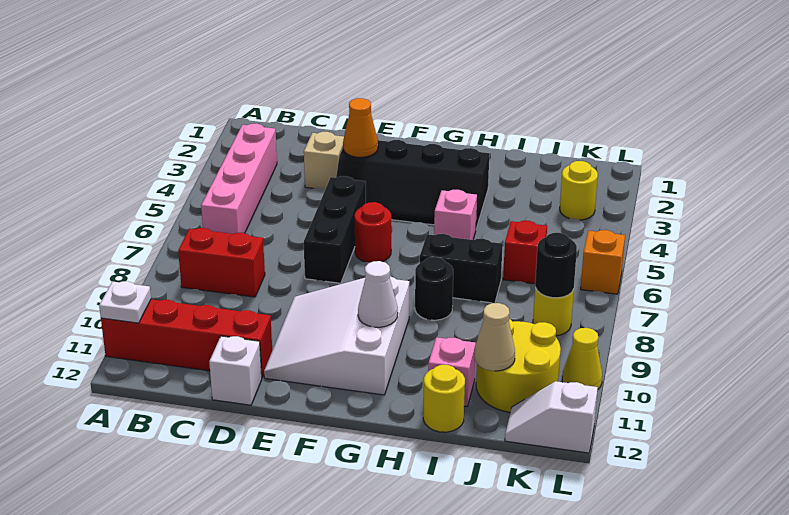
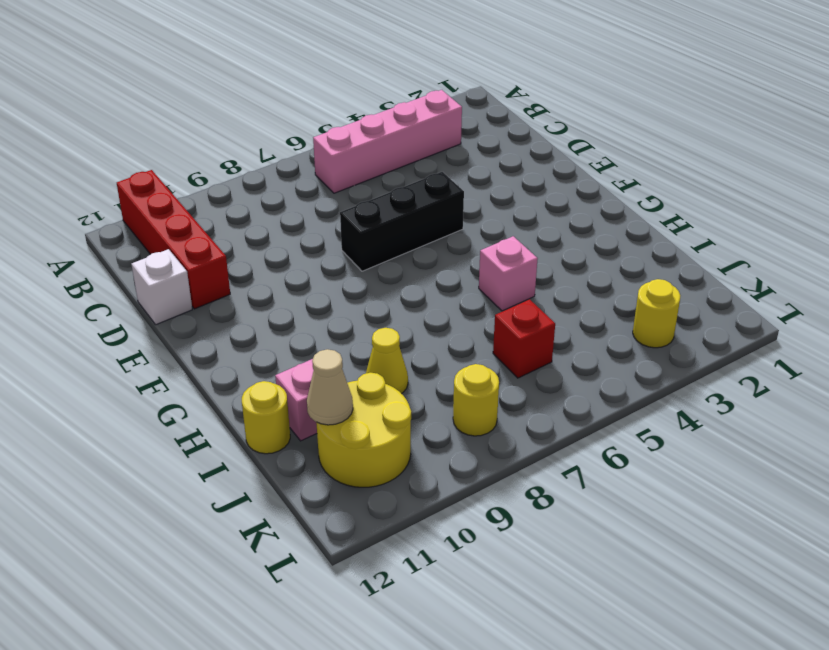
yellow cone I9 level 1 -> yellow cone L10 level 1
none -> red brick B8:C8 level 1
none -> tan brick D3 level 1
none -> black slope E3:H4 level 1 top 3

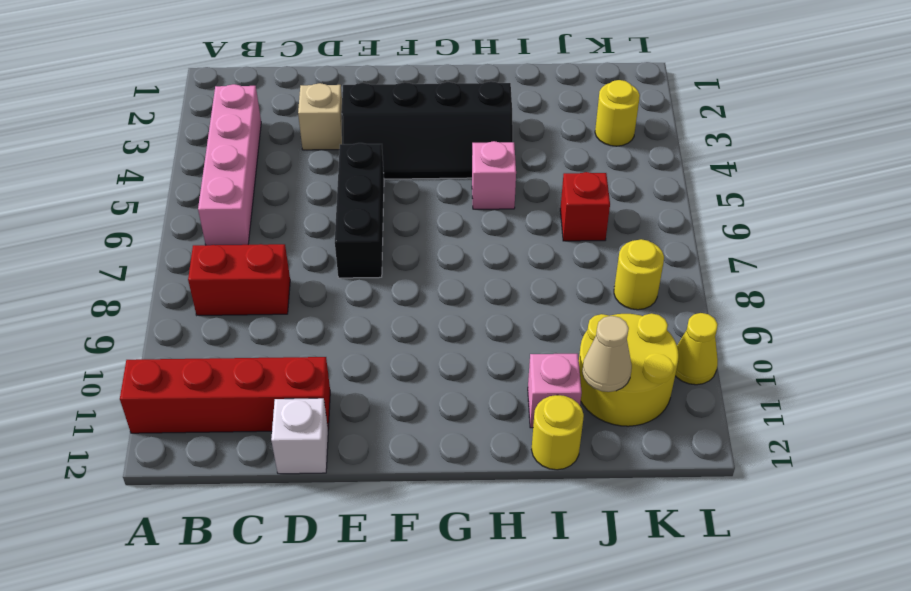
none -> white slope E9:G11 level 1 top G
none -> red round brick F6 level 1
none -> black brick H7:I7 level 1

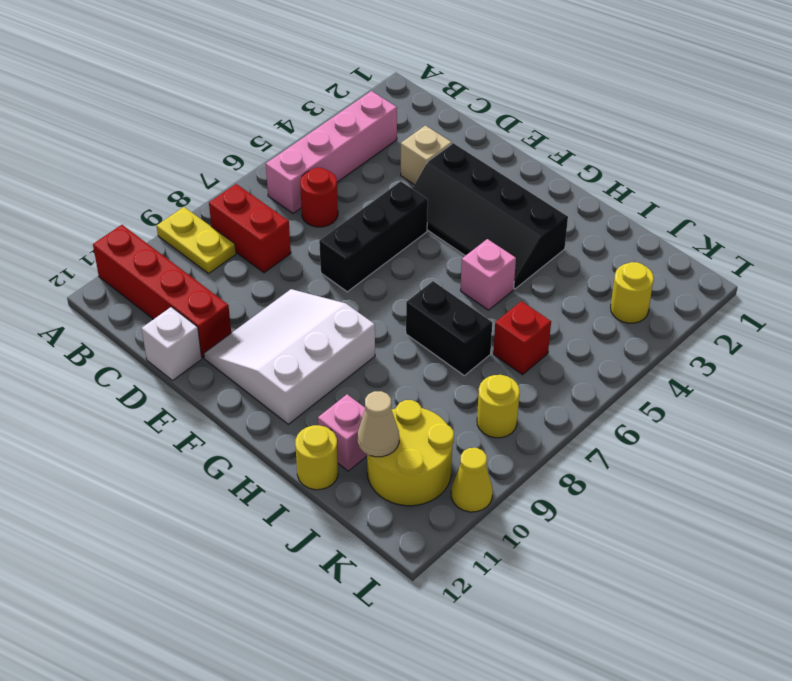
yellow plate A9:B9 level 1 -> none
red round brick C6 level 1 -> red round brick F6 level 1
none -> black round brick H8 level 1
none -> white slope K12:L12 level 1 top L
none -> orange brick L6 level 1

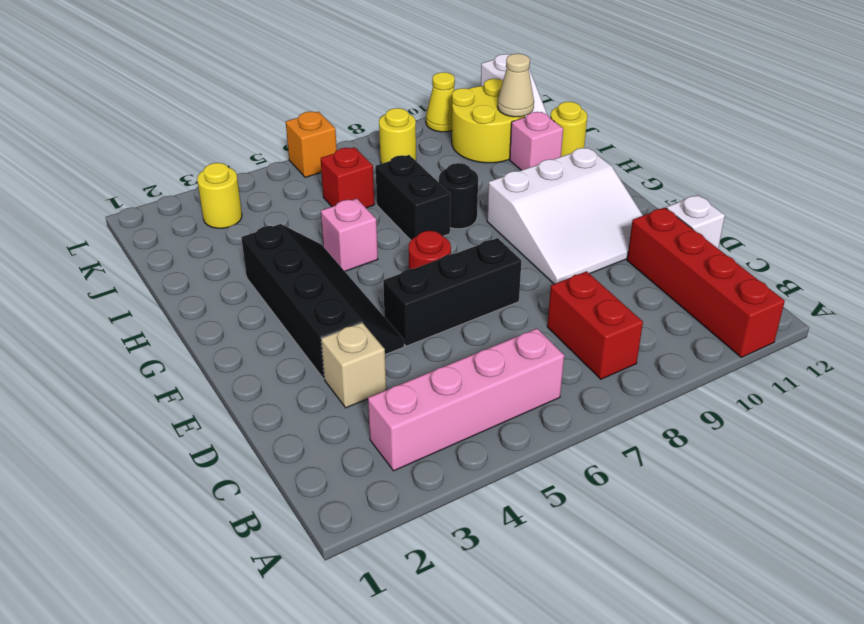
none -> white plate A11 level 2
none -> orange cone E3 level 2
none -> white cone G10 level 2

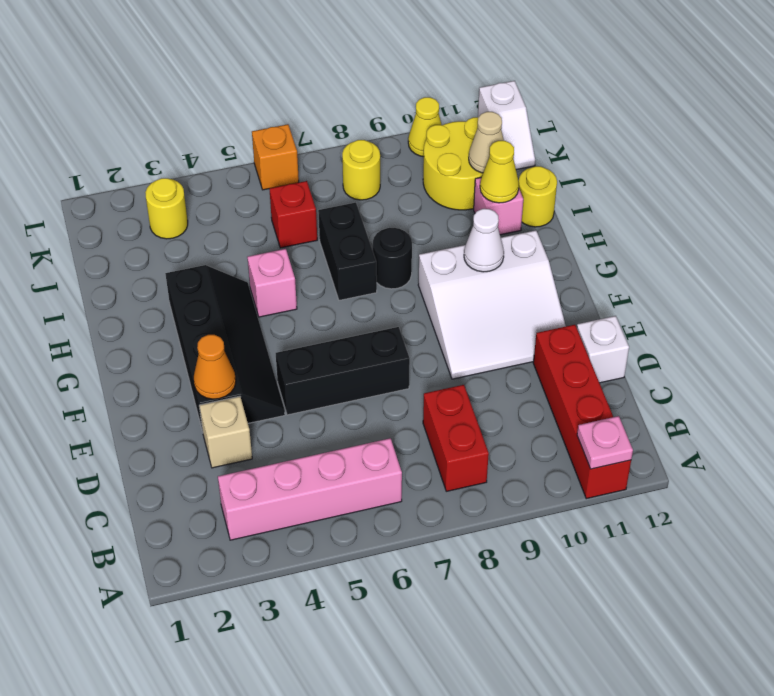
pink plate A11 level 2 -> white plate A11 level 2
yellow cone I11 level 2 -> none
none -> red round brick F6 level 1
none -> black round brick K8 level 2

